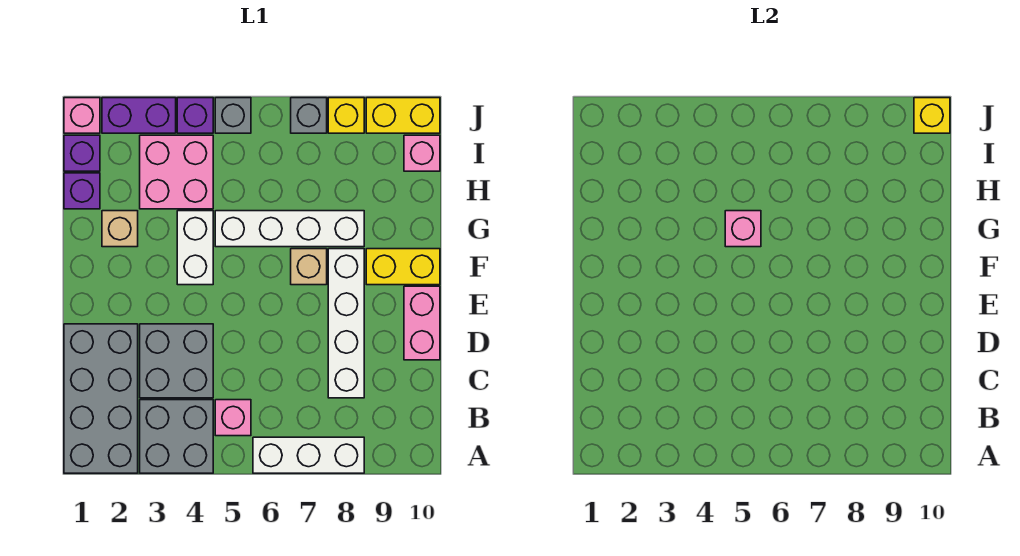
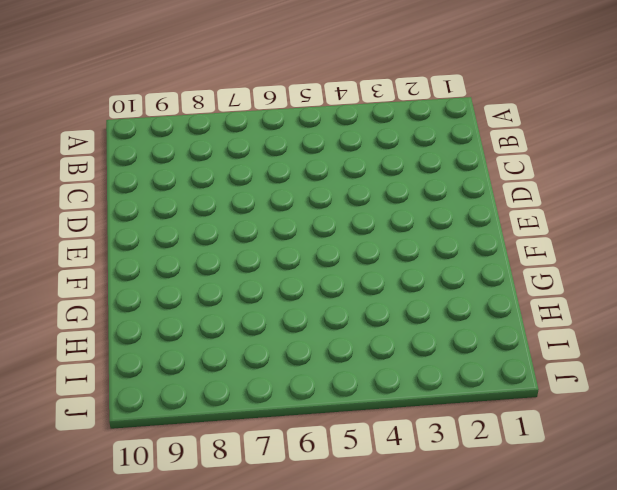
none -> grey brick A1:D2 level 1
none -> grey brick A3:B4 level 1
none -> white brick A6:A8 level 1

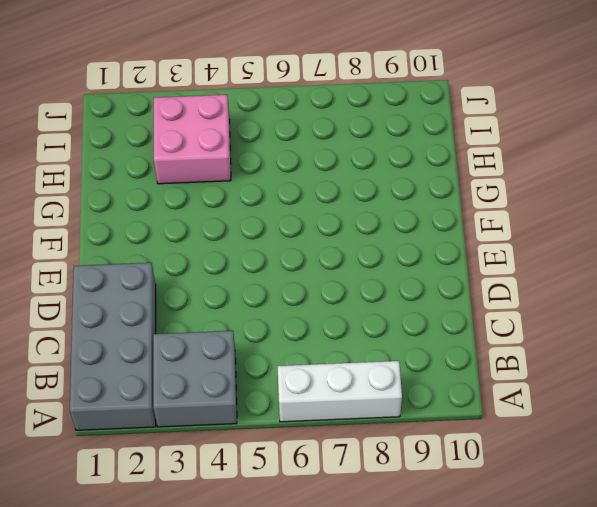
none -> pink brick B5 level 1
none -> grey brick C3:D4 level 1
none -> white brick C8:F8 level 1

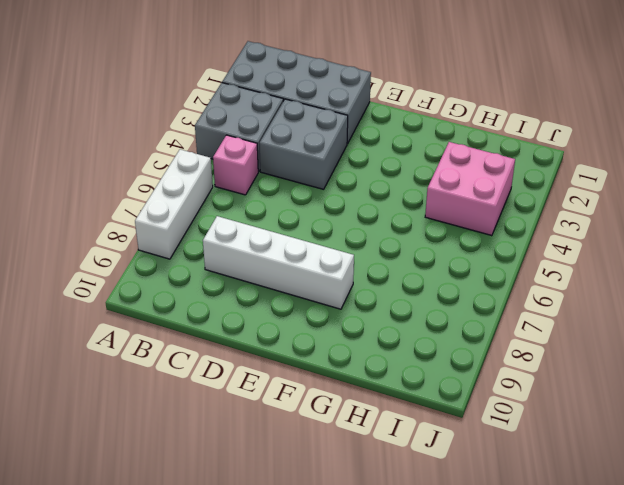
none -> pink brick D10:E10 level 1
none -> white brick F4:G4 level 1
none -> tan brick F7 level 1

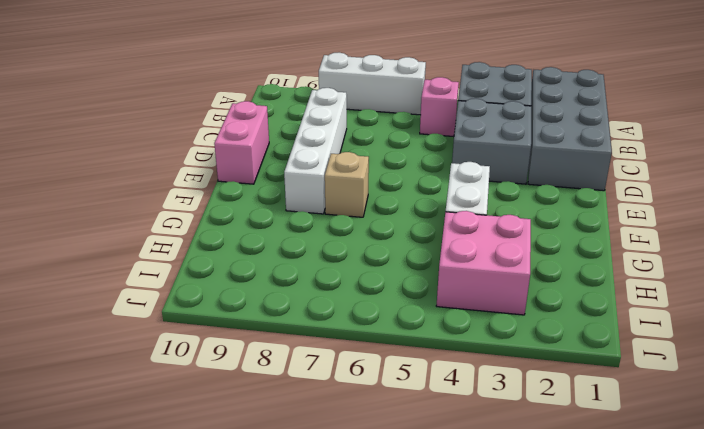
none -> yellow brick F9:F10 level 1
none -> tan brick G2 level 1
none -> white brick G5:G8 level 1

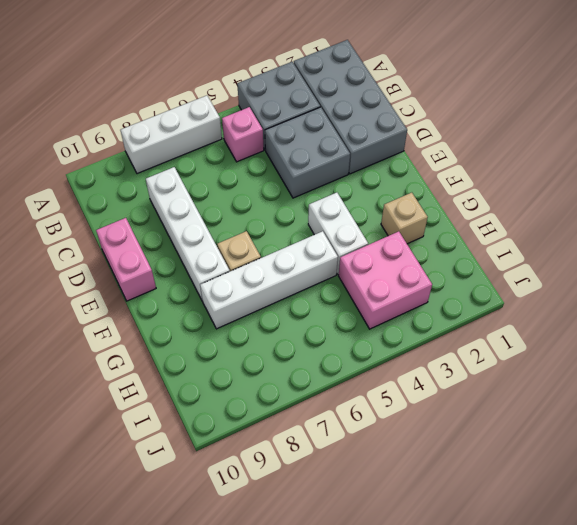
none -> yellow brick F9:F10 level 1
none -> purple brick H1 level 1
none -> purple brick I1 level 1

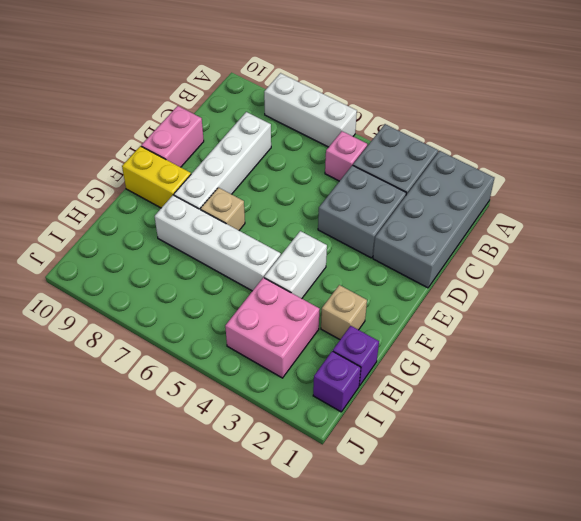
none -> pink brick I10 level 1
none -> pink brick J1 level 1
none -> purple brick J2:J3 level 1

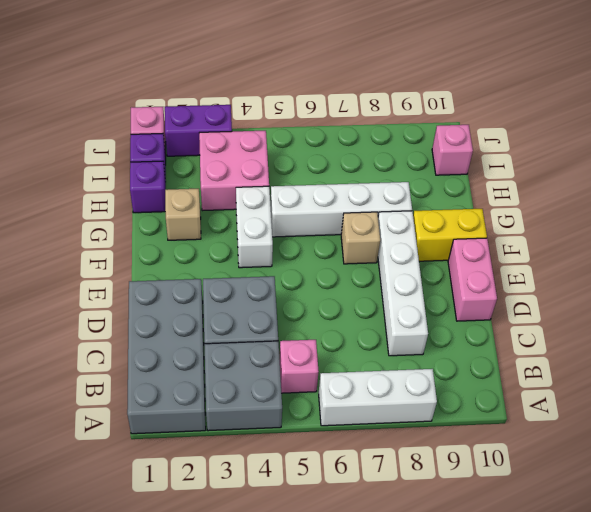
none -> purple brick J4 level 1
none -> grey brick J5 level 1
none -> grey brick J7 level 1

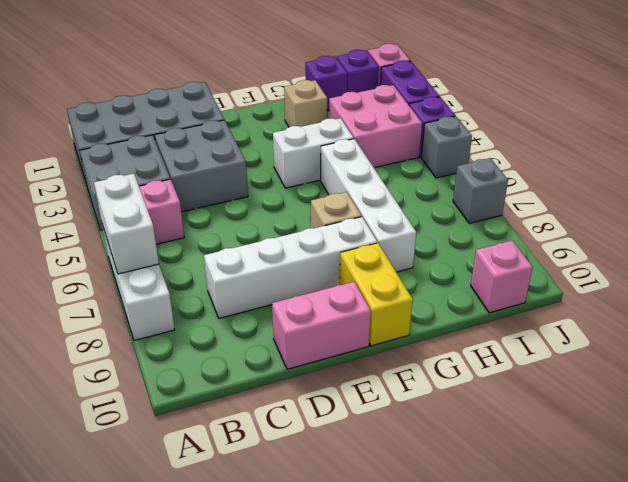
white brick A6:A7 level 2 -> none
none -> yellow brick J8 level 1
none -> yellow brick J9:J10 level 1
none -> pink brick G5 level 2

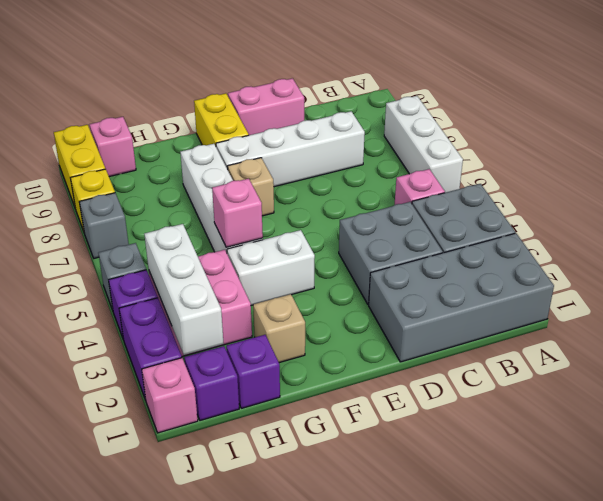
white brick I2:I4 level 2 -> none
none -> yellow brick J10 level 2

